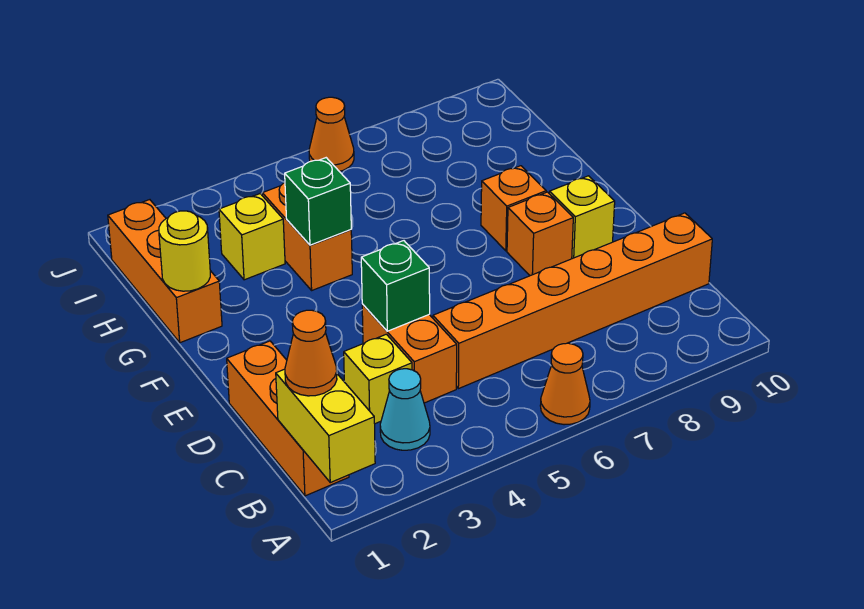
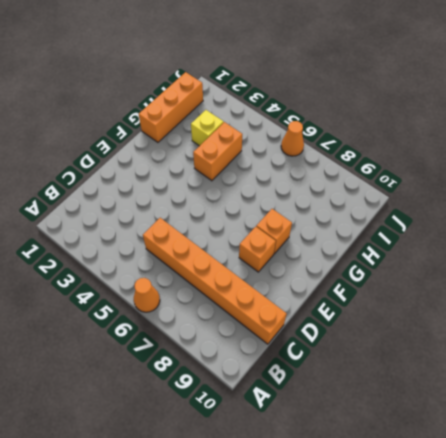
none -> orange brick B1:D1 level 1
none -> cyan cone B3 level 1
none -> yellow brick C3 level 1

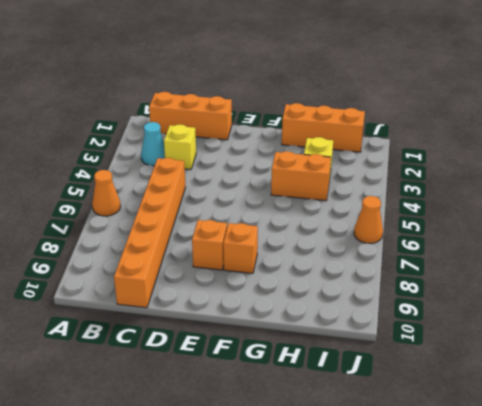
none -> orange brick C4:D4 level 1
none -> yellow brick E9 level 1
none -> yellow brick A1:B1 level 2

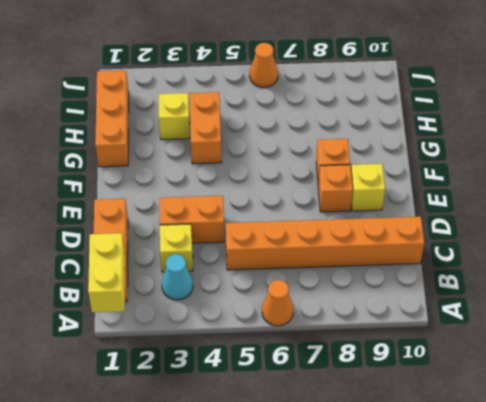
orange brick D3:D4 level 1 -> orange brick C4:D4 level 1
none -> green brick D4 level 2
none -> yellow round brick G1 level 2
none -> green brick G4 level 2

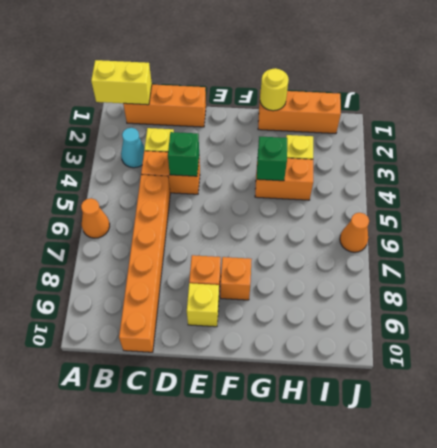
none -> orange cone B1 level 3

